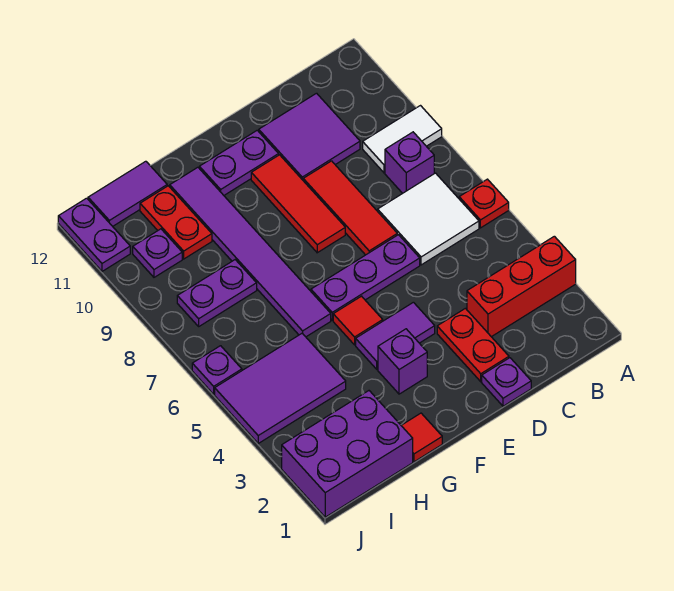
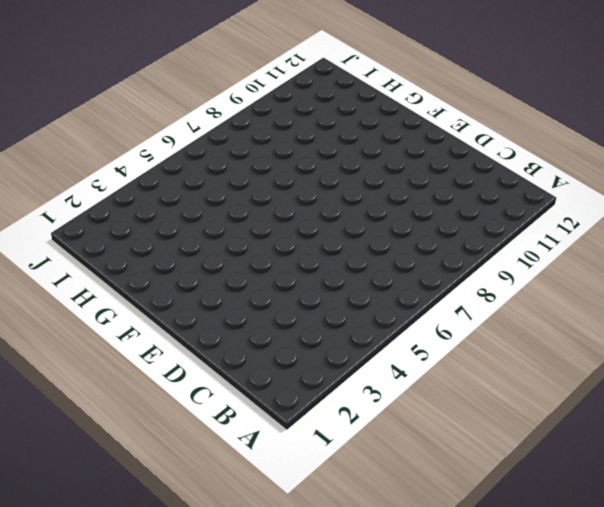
none -> red brick A3:C3 level 1
none -> red plate A6 level 1
none -> white tile A9:B9 level 1

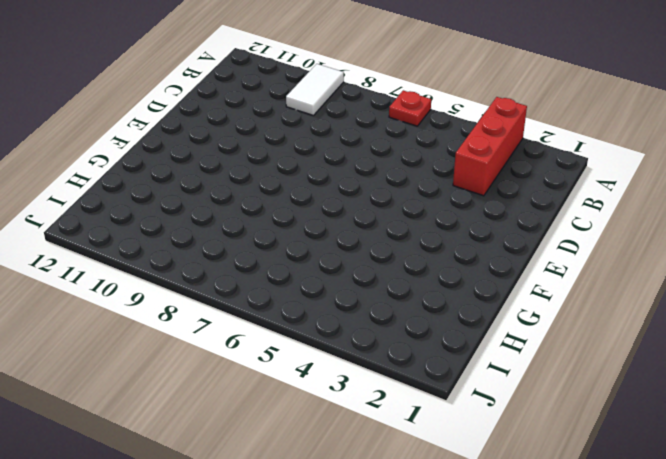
none -> white tile B6:C7 level 1
none -> purple brick B8 level 1
none -> purple tile C10:D11 level 1

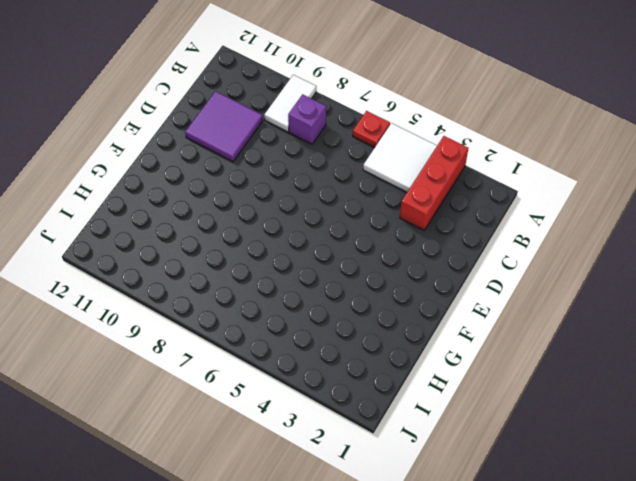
white tile A4:B5 level 1 -> white tile B6:C7 level 1
none -> purple plate D1 level 1
none -> red plate D2:D3 level 1
none -> purple plate D6:F6 level 1

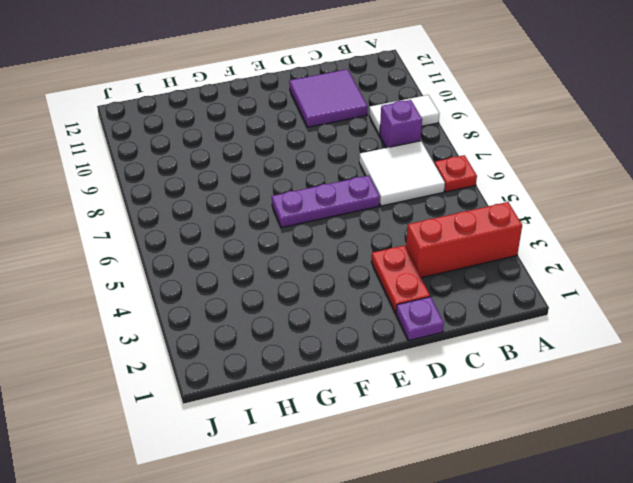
none -> red tile D7:D9 level 1
none -> purple tile E4:F4 level 1
none -> red tile E8:E10 level 1

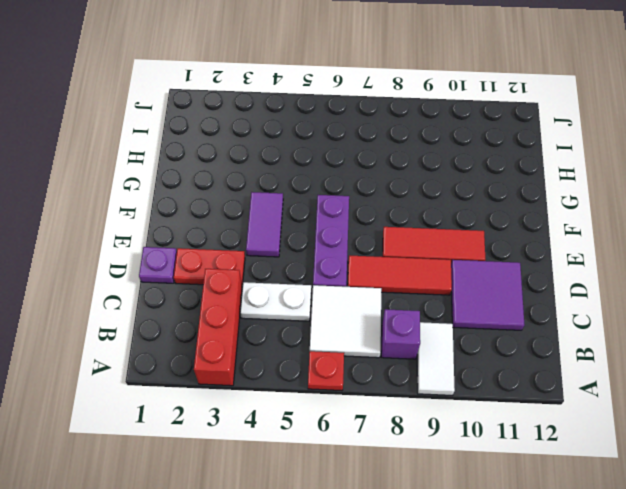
white plate C4:C5 level 1 -> none
none -> purple plate E11:F11 level 1
none -> purple brick F3 level 1
none -> red tile F5 level 1

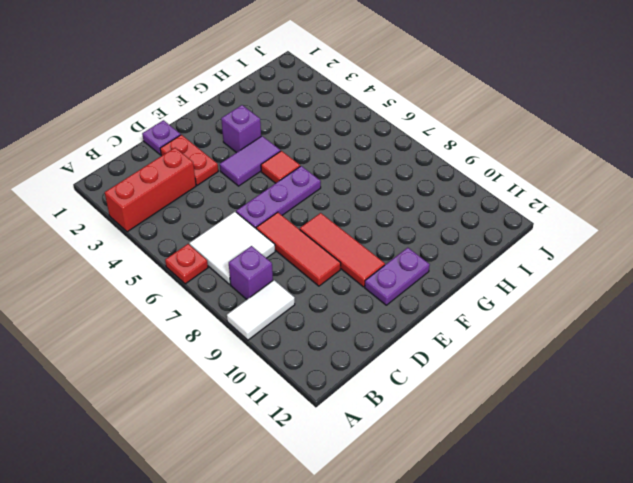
none -> purple tile C10:D11 level 1
none -> red tile G1 level 1
none -> purple tile G6:G11 level 1

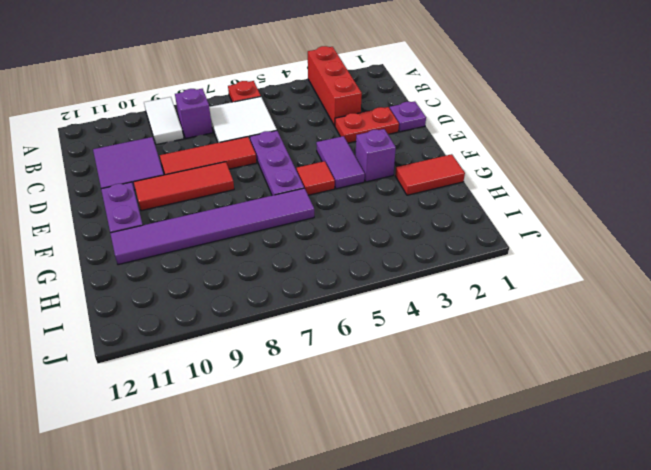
red tile G1:G2 level 1 -> red tile G1 level 1
none -> purple brick H1:J2 level 1
none -> purple tile H4:J5 level 1
none -> purple plate H8:I8 level 1

